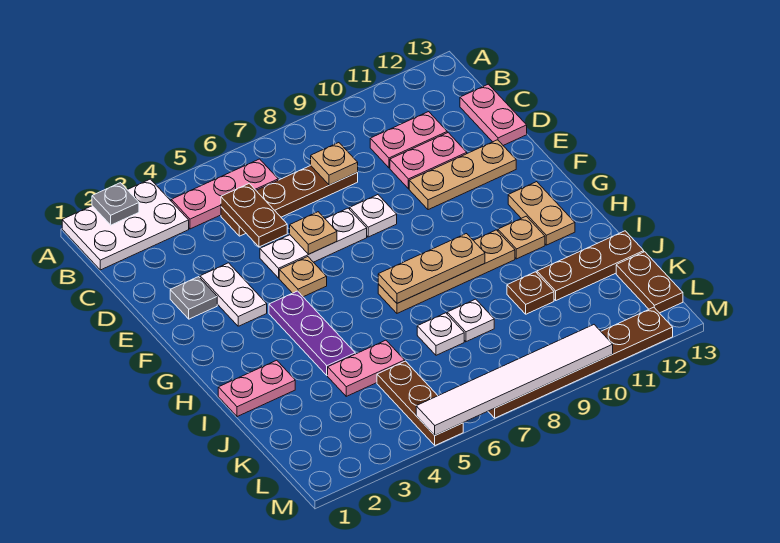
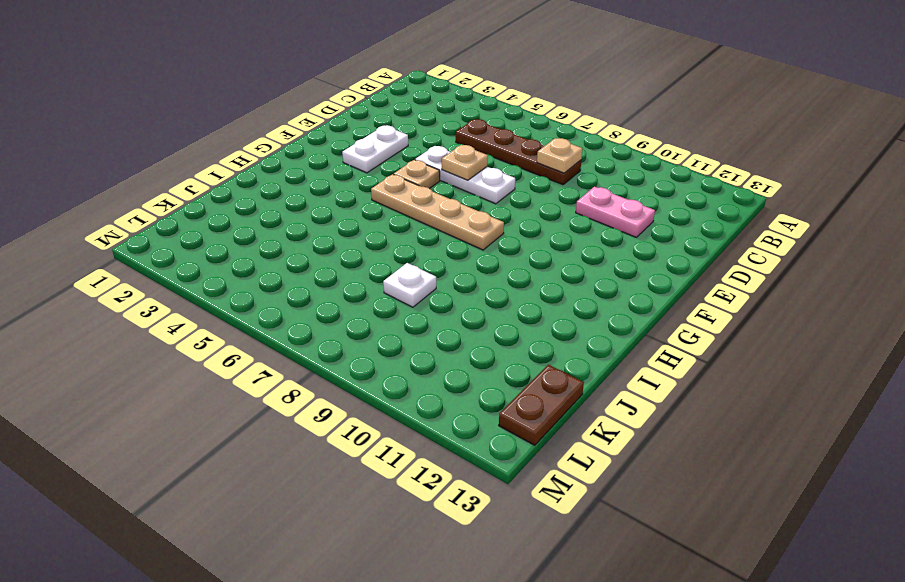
tan plate G5:G8 level 1 -> tan plate H7:H10 level 1
none -> white plate A1:B3 level 1
none -> pink plate B4:B6 level 1
none -> pink plate C10:C11 level 1
none -> pink plate C13:D13 level 1

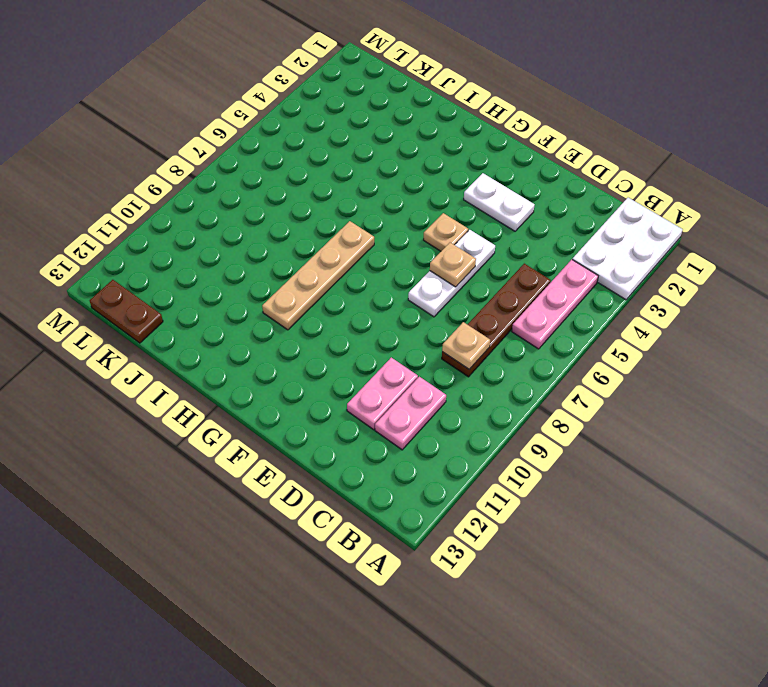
none -> pink plate C13:D13 level 1
none -> grey plate E2 level 1
none -> white plate E8 level 1
none -> tan plate E10:E12 level 1

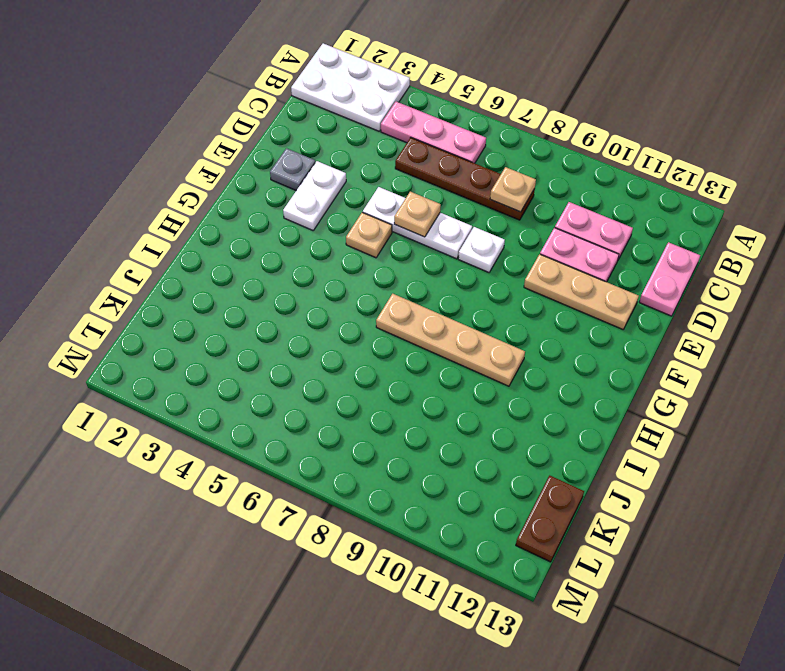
none -> purple plate G4:I4 level 1
none -> tan plate G12:H12 level 1
none -> tan plate H11 level 1
none -> pink plate I1:I2 level 1

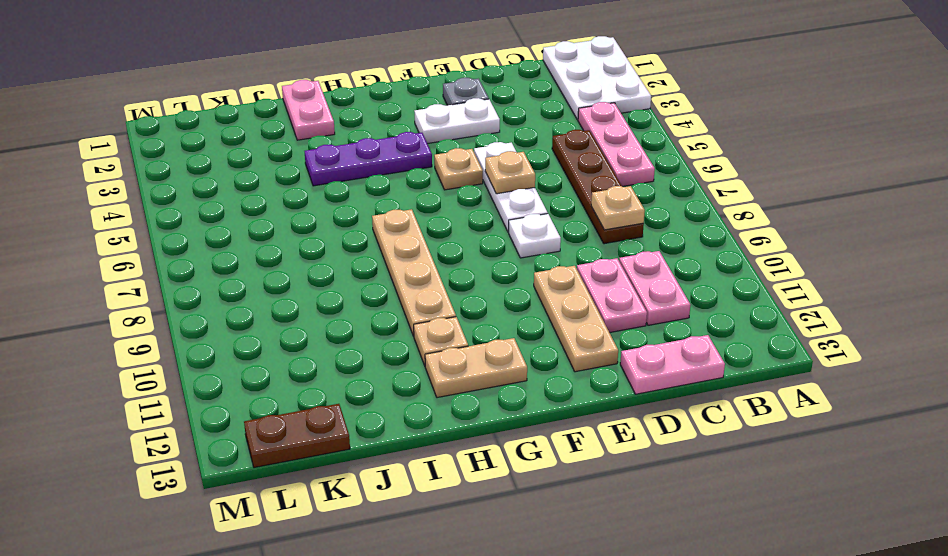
none -> pink plate J4:J5 level 1
none -> white plate J7 level 1
none -> white plate J8 level 1
none -> brown plate J10 level 1

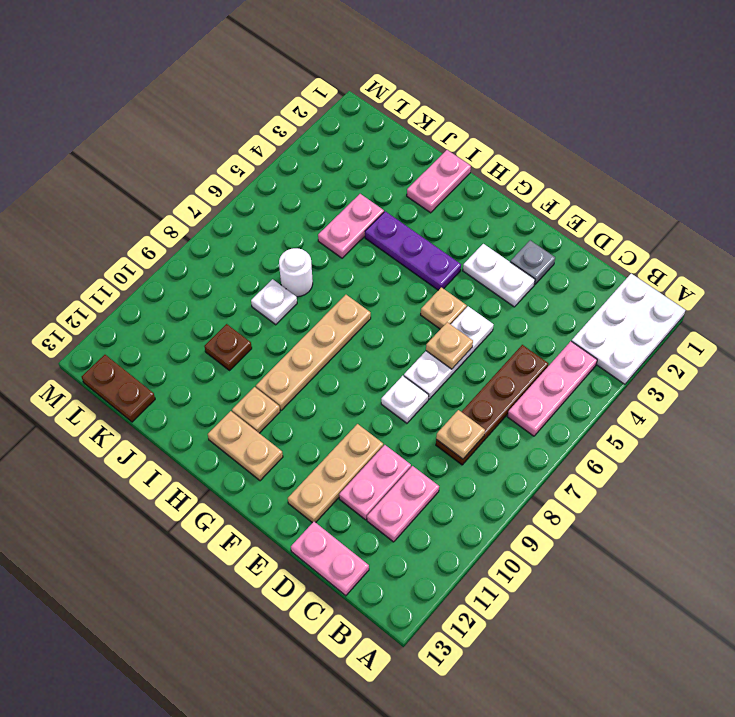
white round brick J7 level 1 -> white plate J7 level 1
none -> brown plate J11:J13 level 1
none -> brown plate K5:M5 level 1
none -> brown plate M7:M12 level 1
none -> grey plate A2 level 2

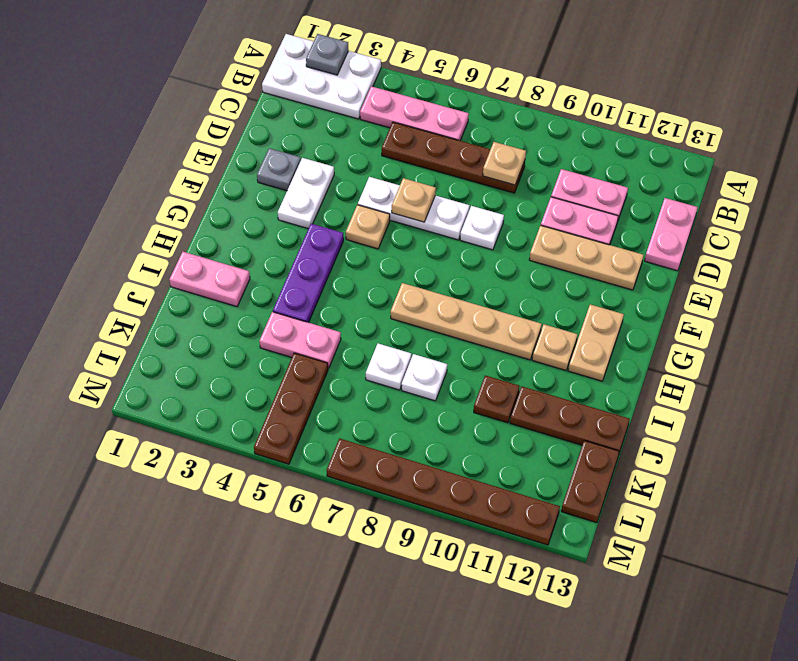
none -> brown plate C5:D5 level 2
none -> tan plate H7:H9 level 2
none -> white tile M5:M10 level 2

